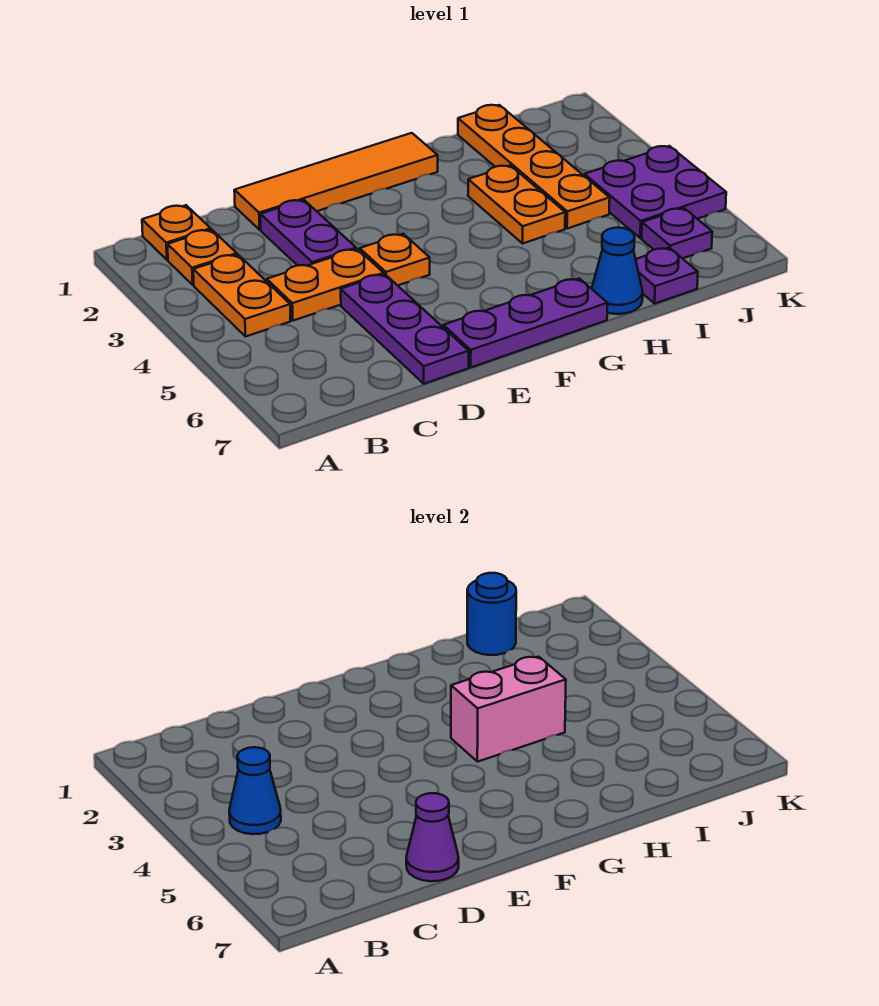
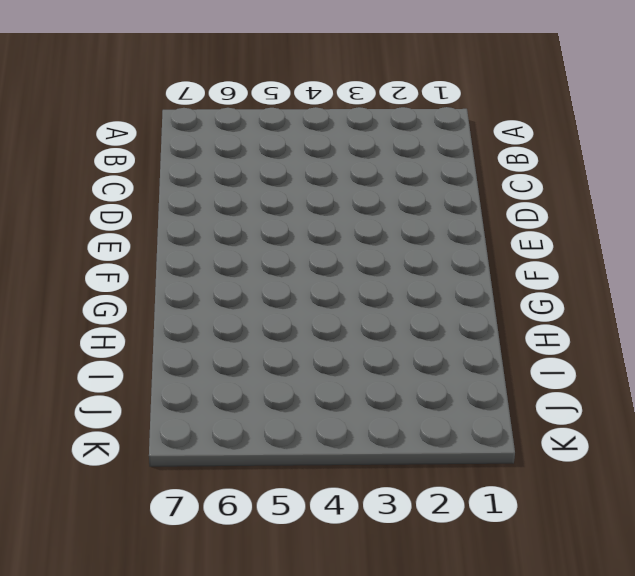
none -> orange plate B1 level 1
none -> orange plate B2 level 1
none -> orange plate B3:B4 level 1

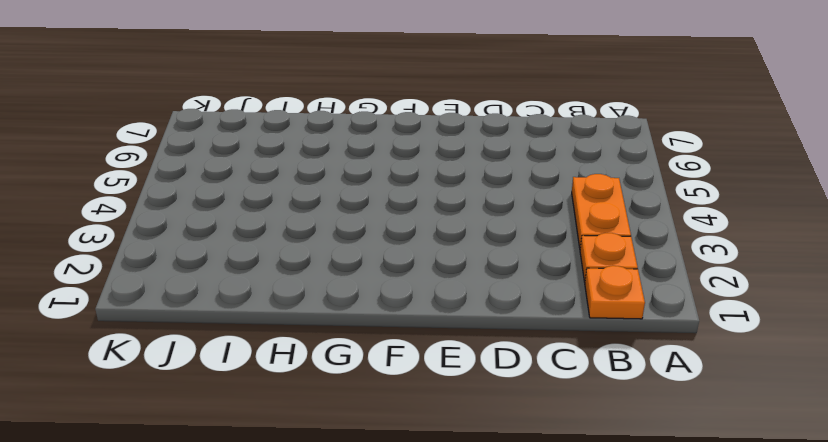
none -> orange plate C4:D4 level 1
none -> orange tile D1:G1 level 1
none -> purple plate D2:D3 level 1

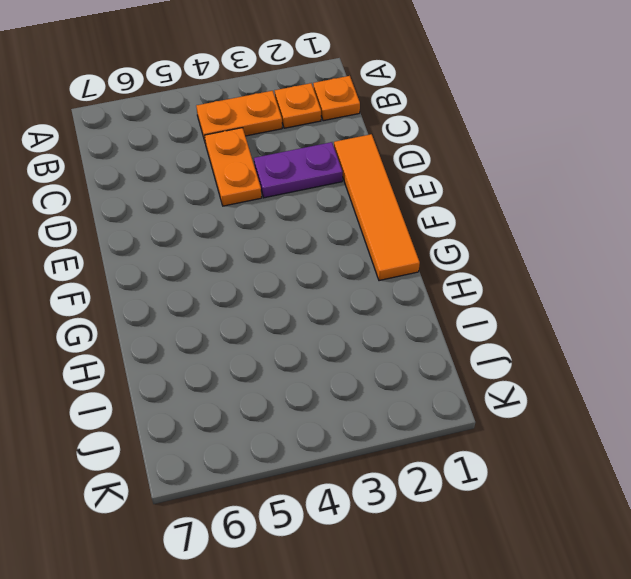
none -> purple plate D5:D7 level 1
none -> orange plate E4 level 1
none -> purple plate E7:G7 level 1

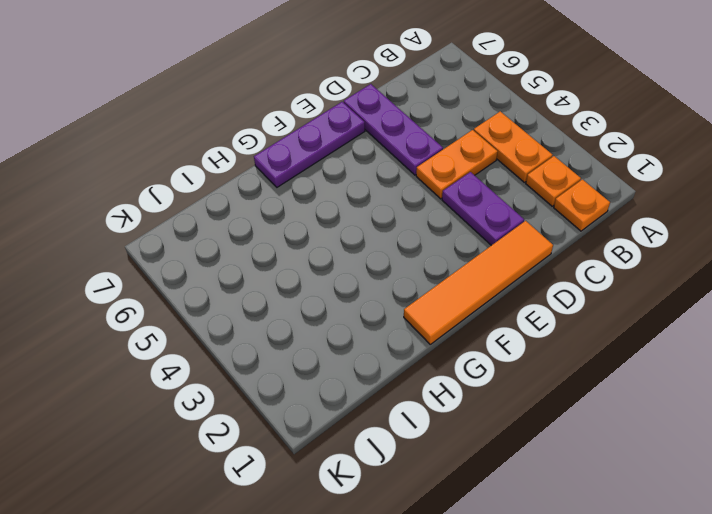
none -> orange plate E4 level 1
none -> orange plate H3:H4 level 1
none -> blue cone H7 level 1

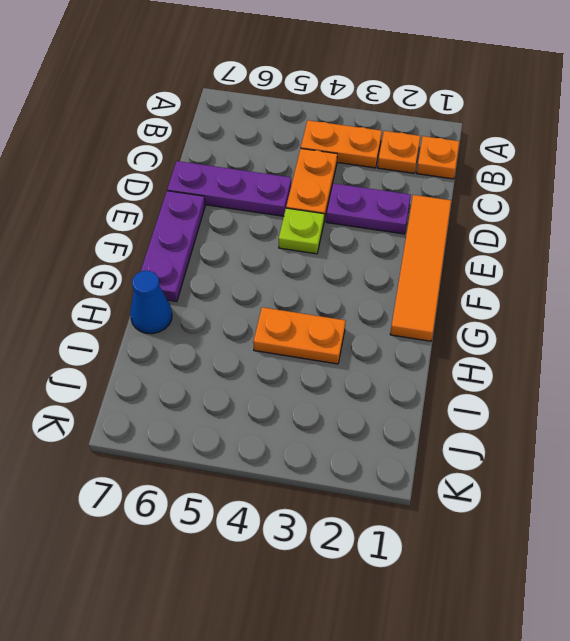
lime plate E4 level 1 -> orange plate E4 level 1
none -> orange plate I1:I4 level 1
none -> purple plate I7 level 1
none -> purple plate J4:K5 level 1

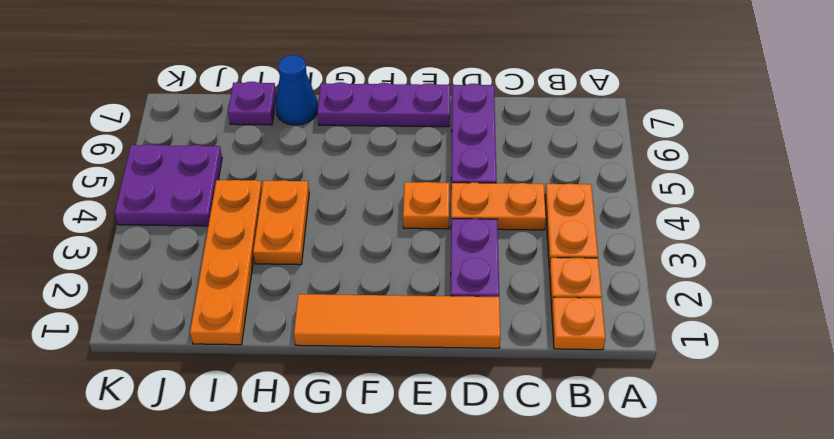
none -> purple plate J6 level 1
none -> blue cone B4 level 2
none -> purple cone D7 level 2

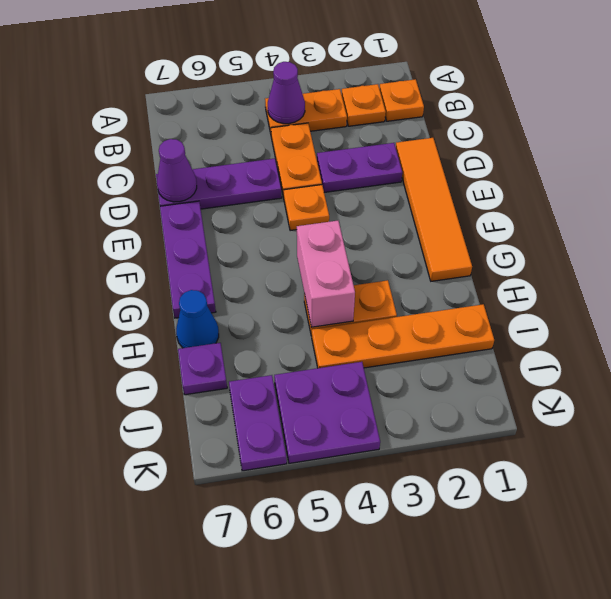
purple cone B4 level 2 -> blue cone B4 level 2
purple plate J6:K6 level 1 -> purple plate J6 level 1
none -> blue round brick I1 level 2

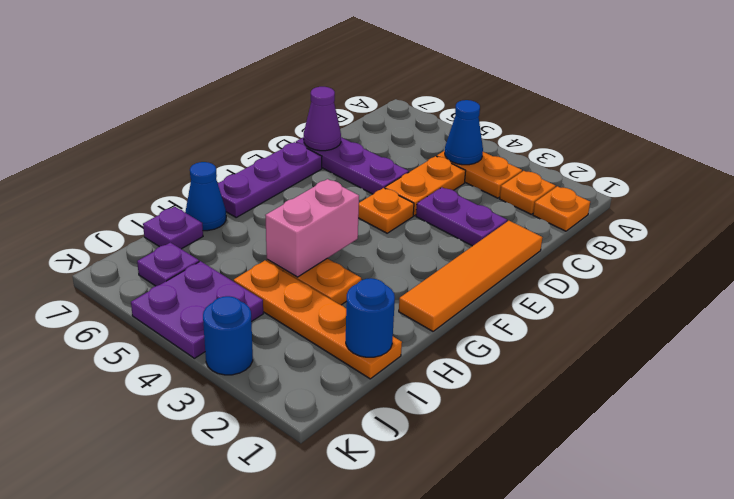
blue round brick K3 level 1 -> none

